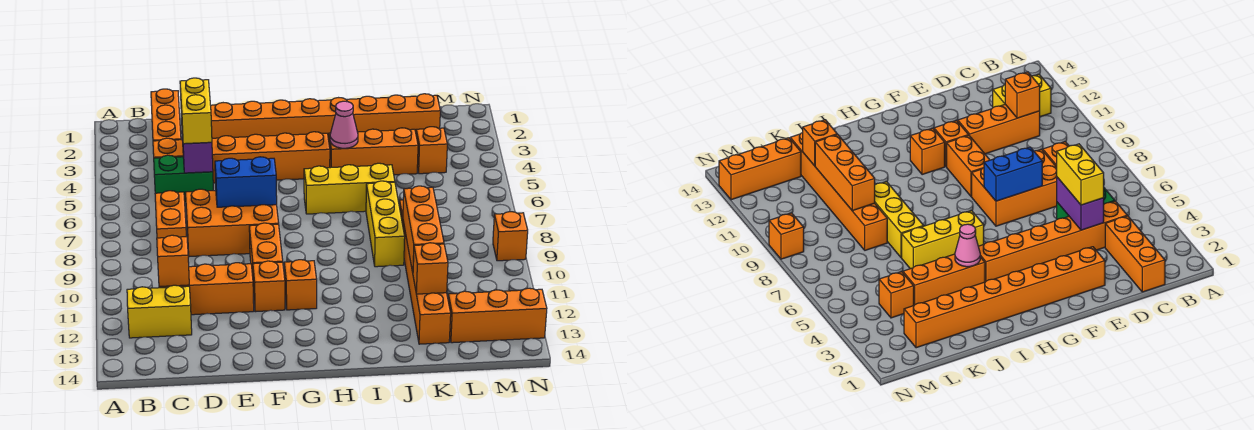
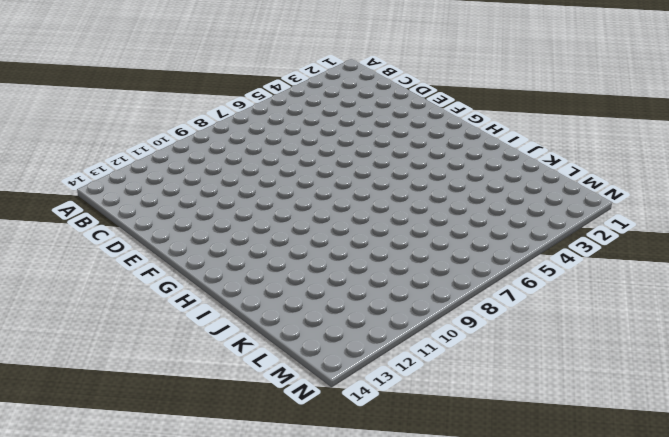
none -> yellow brick B12:C12 level 1
none -> orange brick C1:C3 level 1
none -> orange brick C4:H4 level 1

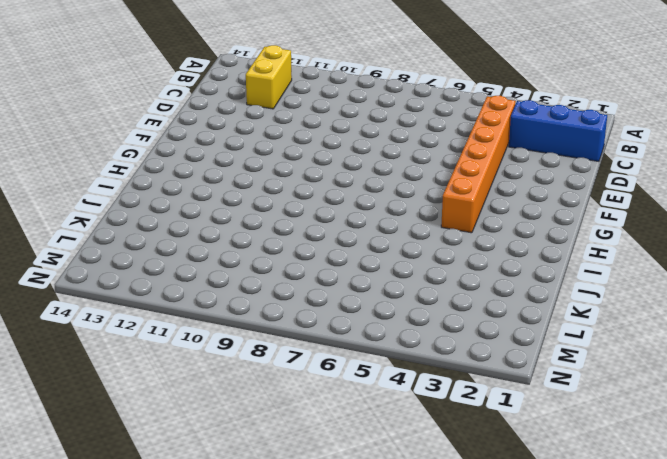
blue brick C1:C3 level 1 -> orange brick C1:C3 level 1
none -> green brick C5:D5 level 1
none -> orange brick C7:C8 level 1
none -> orange brick C11:E11 level 1

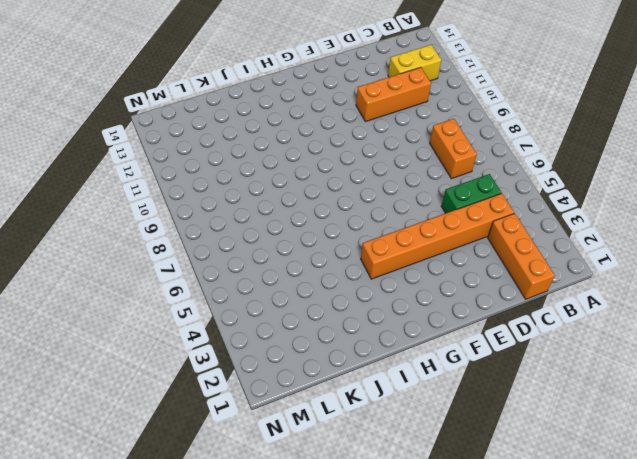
none -> orange brick D7:F8 level 1
none -> orange brick E2:L2 level 1
none -> orange brick F9:F10 level 1

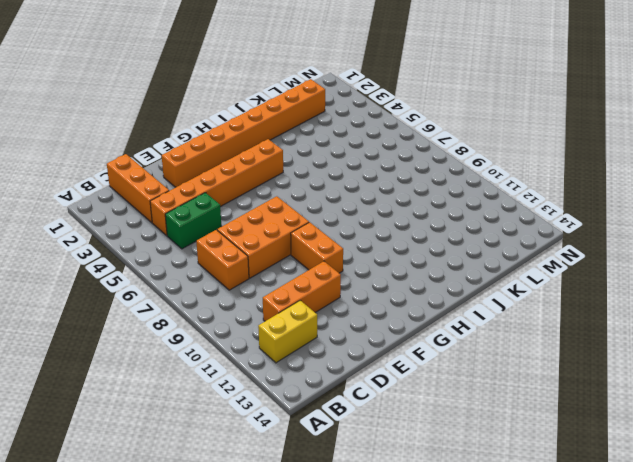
none -> orange brick F11 level 1
none -> orange brick G11 level 1
none -> yellow brick H6:J6 level 1

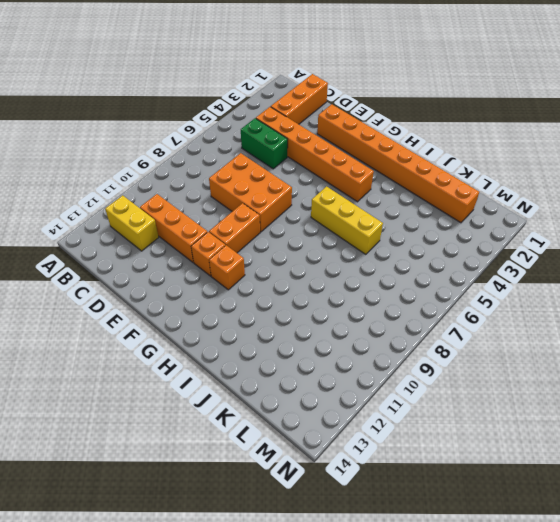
none -> orange brick C7:C8 level 1
none -> orange brick I4:K4 level 1
none -> yellow brick J7:J9 level 1

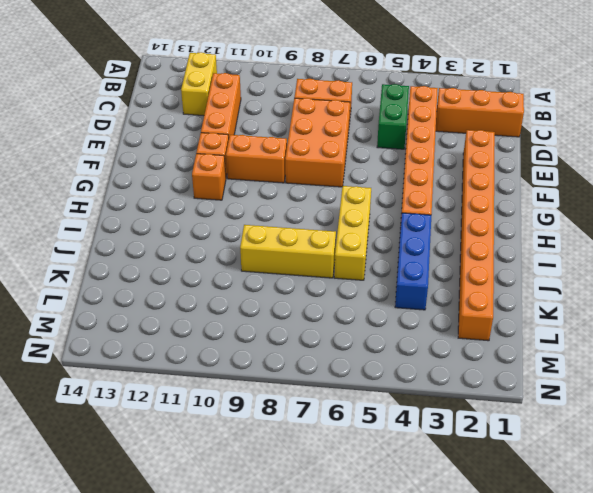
blue brick I4:K4 level 1 -> orange brick I4:K4 level 1
none -> orange brick K8:K13 level 1
none -> orange brick L4 level 1
none -> orange brick L13:N13 level 1

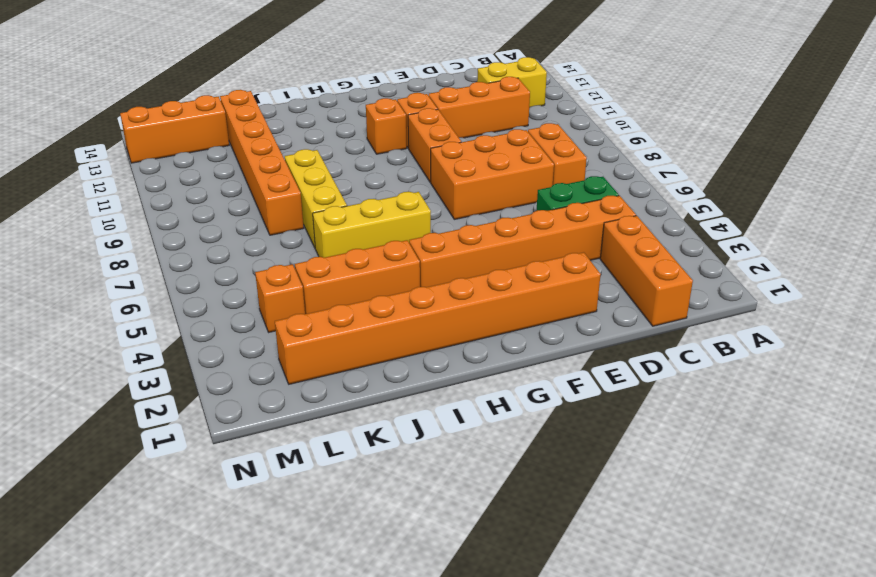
none -> orange brick N9 level 1
none -> orange brick C11 level 2
none -> purple brick D4:D5 level 2

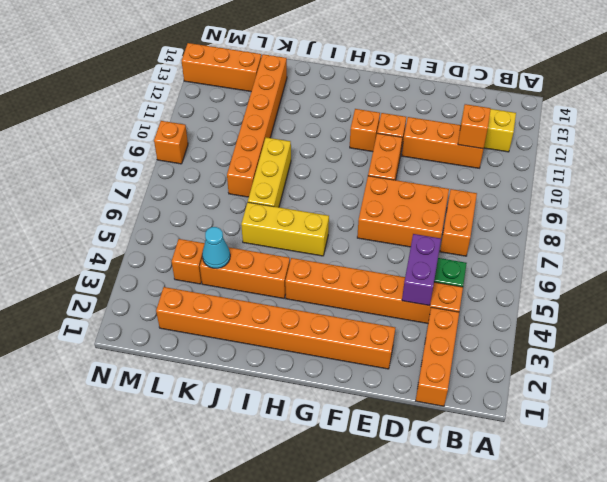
cyan cone K4 level 2 -> none
none -> blue brick E7:F7 level 2
none -> pink cone I4 level 2
none -> orange brick K9:K11 level 2

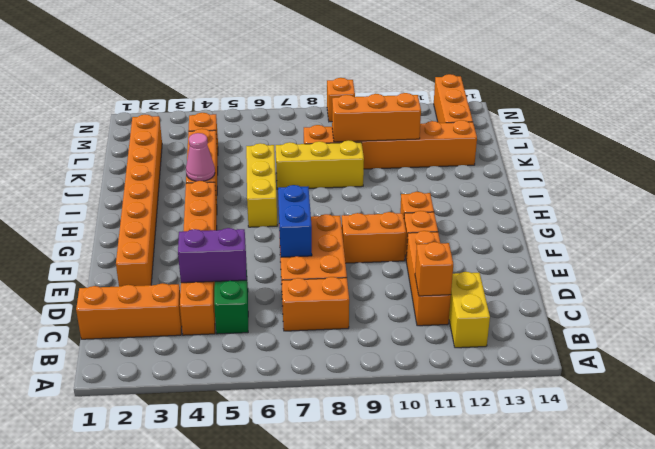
none -> orange brick K12 level 2
none -> yellow brick D4:D5 level 3

